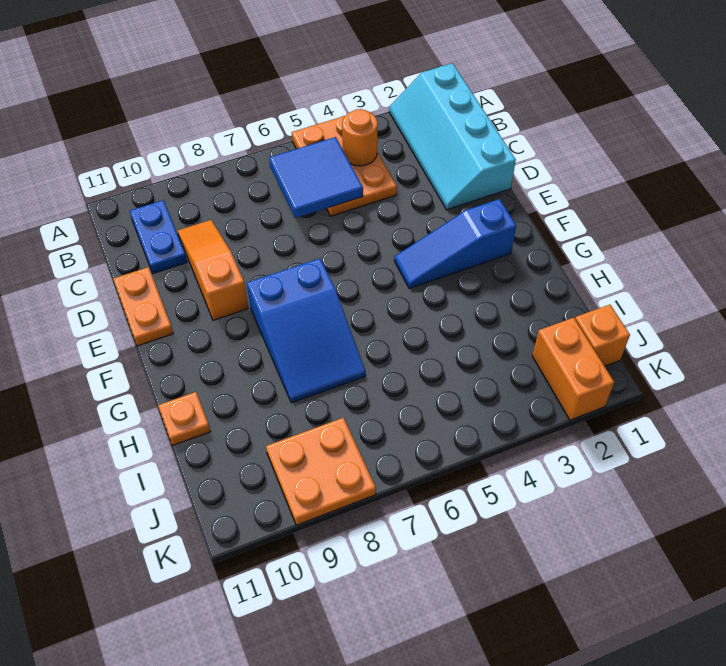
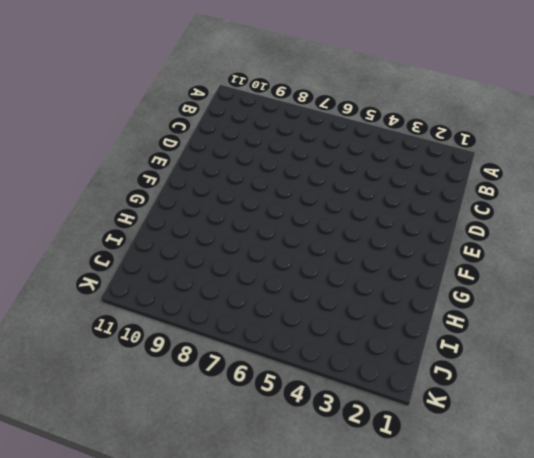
none -> cyan slope A1:D2 level 1 top 1
none -> orange plate A4:C5 level 1
none -> blue plate B10:C10 level 1

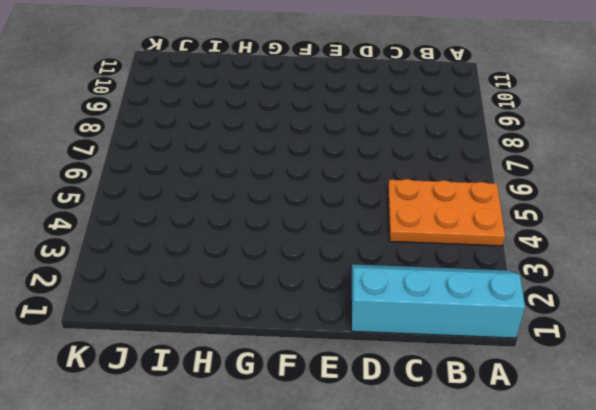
none -> blue plate B10:C10 level 1
none -> orange slope C9:E9 level 1 top E
none -> orange plate D11:E11 level 1

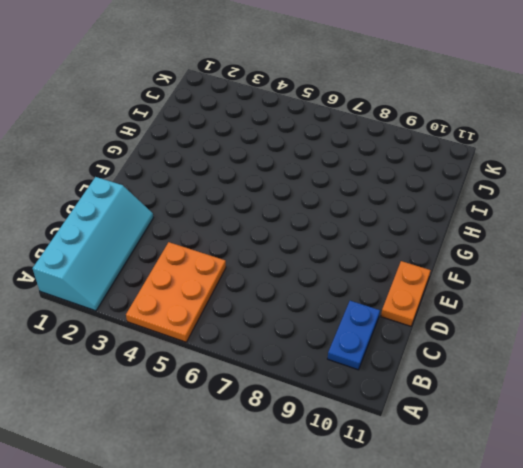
none -> orange slope C9:E9 level 1 top E
none -> blue slope F2:F4 level 1 top 2
none -> blue slope F7:H8 level 1 top F

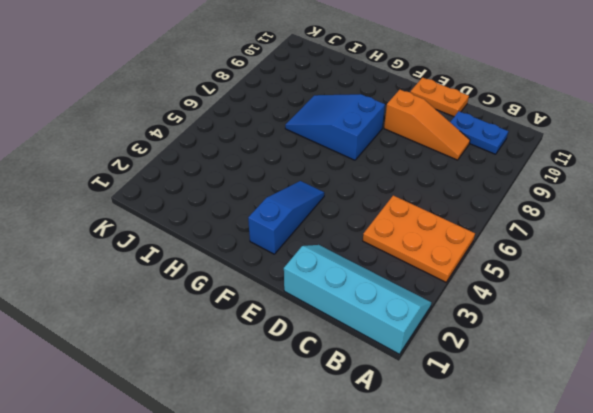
none -> orange plate H11 level 1
none -> orange brick J1 level 1
none -> orange brick J2:K2 level 1

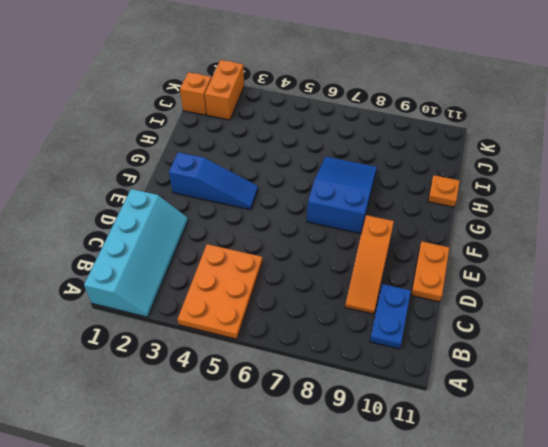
none -> orange plate J8:K9 level 1
none -> orange round brick B4 level 2
none -> blue tile B5:C6 level 2

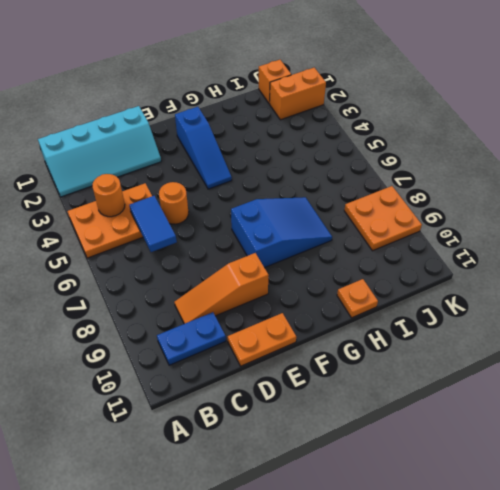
blue tile C5:C6 level 2 -> blue tile B5:C6 level 2
orange round brick D5 level 1 -> none

